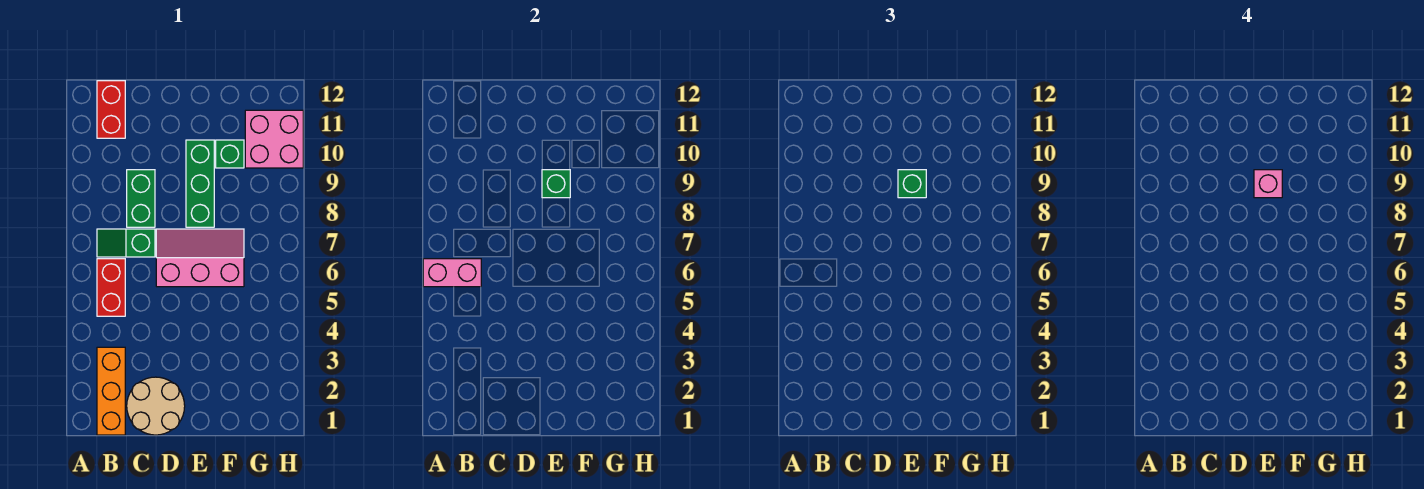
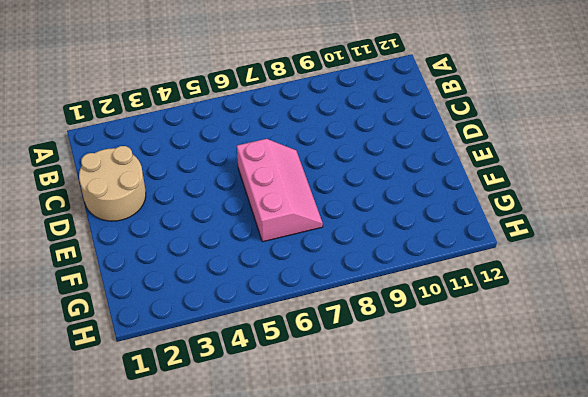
none -> orange brick B1:B3 level 1
none -> red brick B5:B6 level 1
none -> green slope B7:C7 level 1 top C

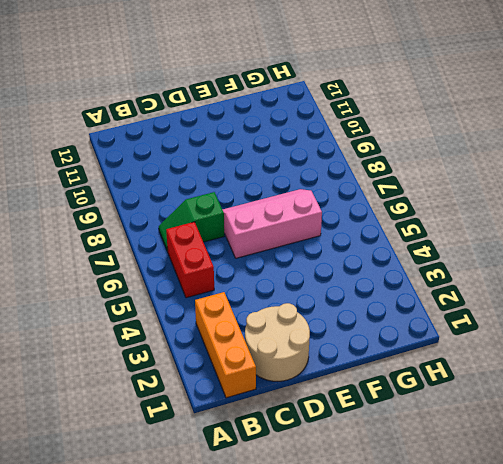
none -> red brick B11:B12 level 1
none -> green brick C8:C9 level 1
none -> green brick E8:E10 level 1

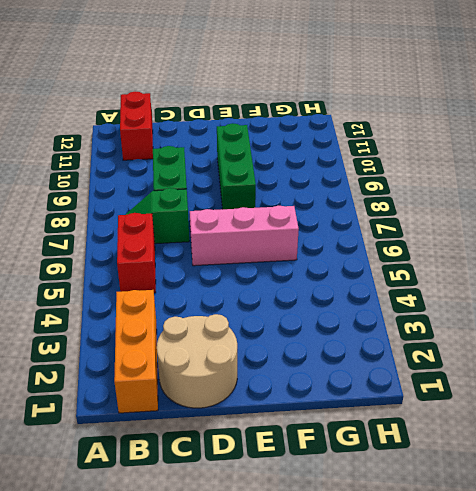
none -> green brick F10 level 1
none -> pink brick G10:H11 level 1
none -> pink brick A6:B6 level 2

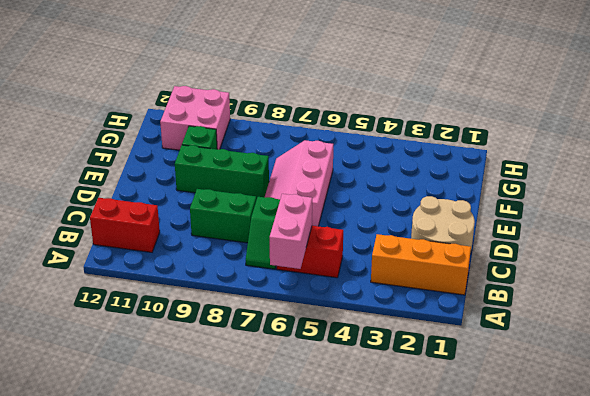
none -> green brick E9 level 2
none -> green brick E9 level 3
none -> pink brick E9 level 4

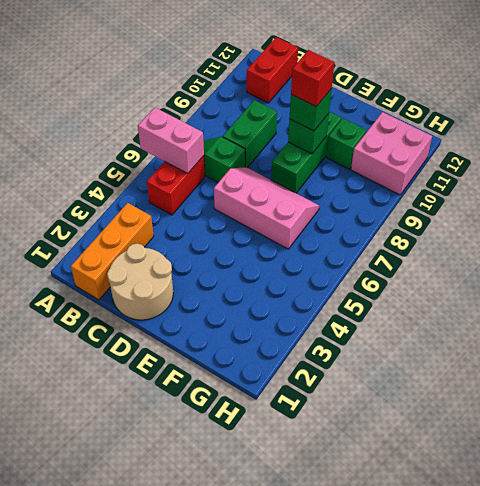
red brick E9 level 4 -> pink brick E9 level 4

